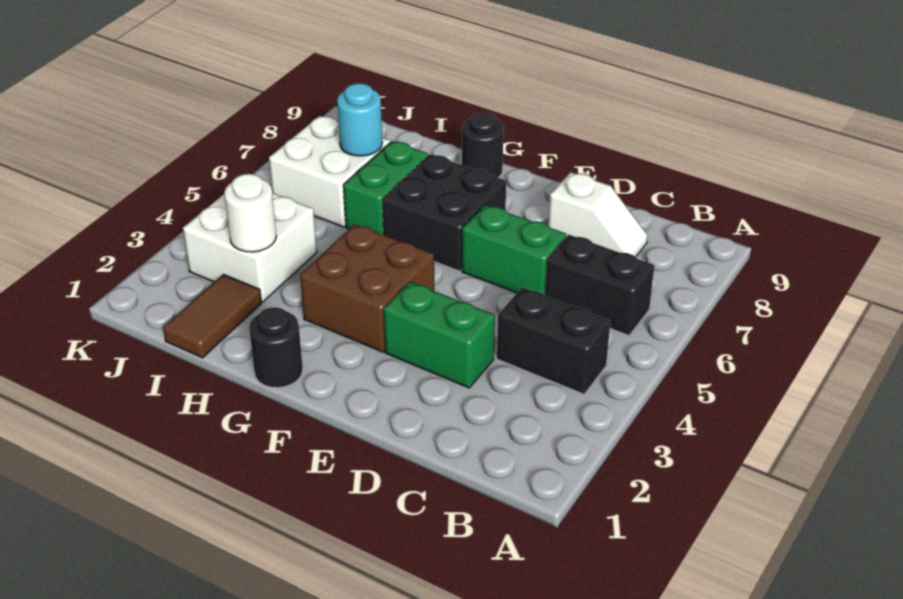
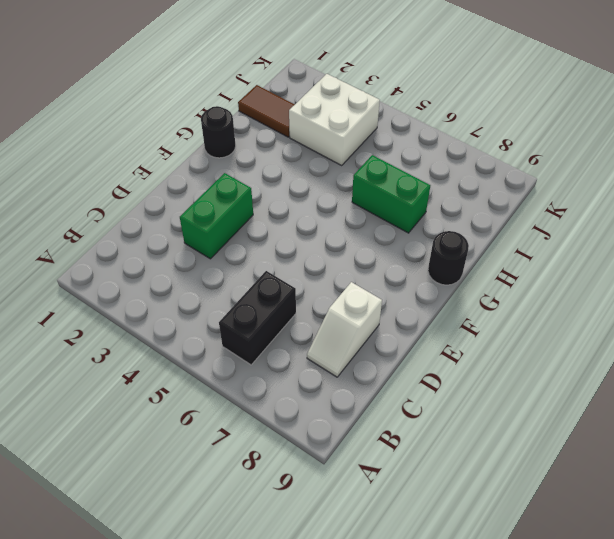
none -> black brick B4:C4 level 1
none -> green brick D6:E6 level 1
none -> brown brick F3:G4 level 1

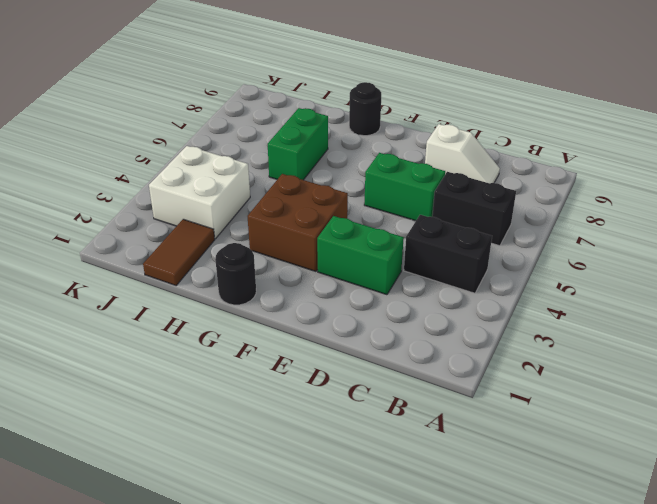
none -> black brick F6:G7 level 1
none -> white brick I6:J7 level 1
none -> white round brick I3 level 2

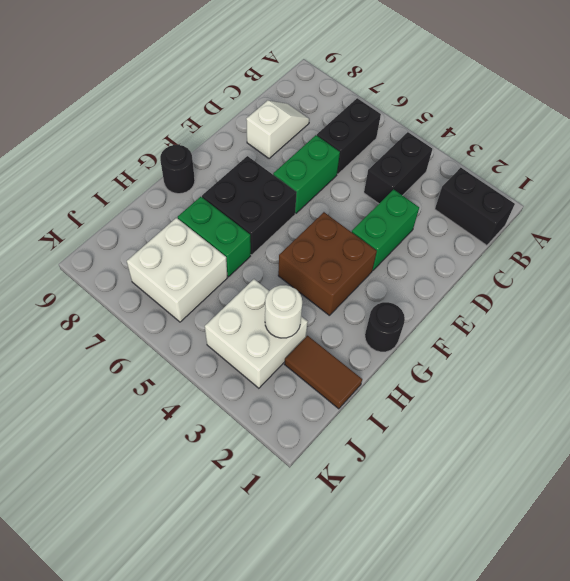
black brick B1:B2 level 1 -> none
none -> cyan round brick I7 level 2

